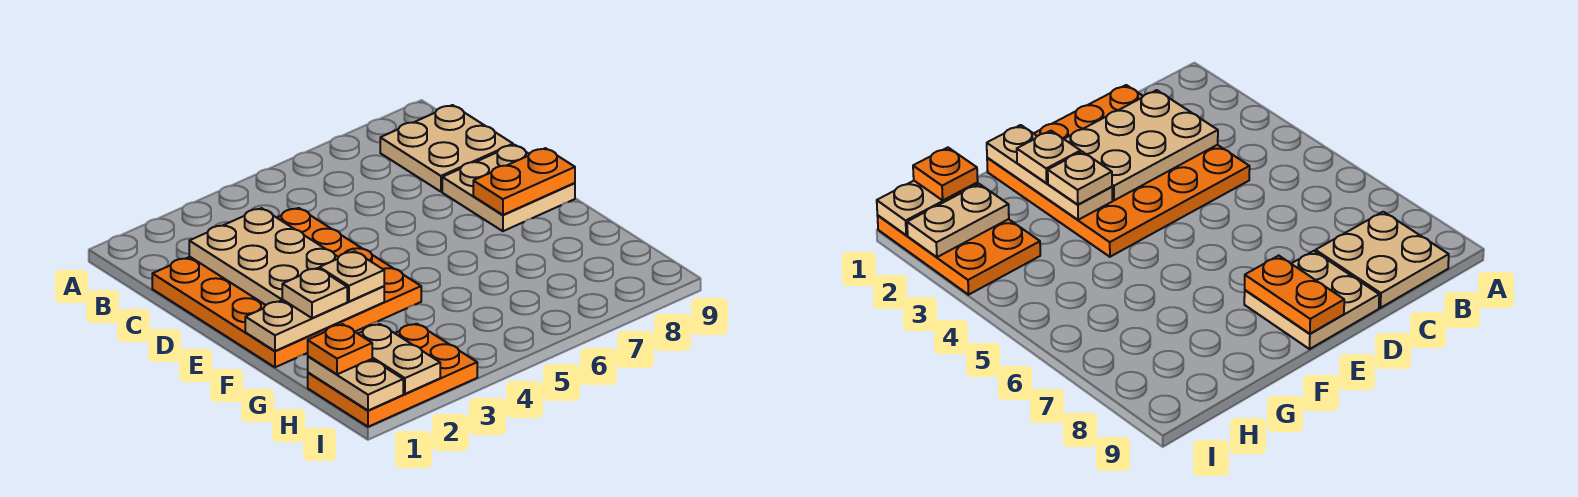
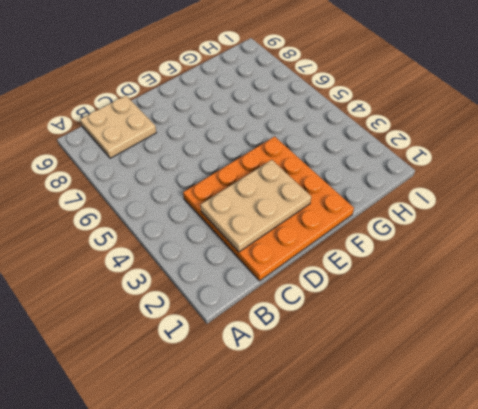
none -> tan plate D8:E9 level 1
none -> orange plate H1:I3 level 1
none -> orange plate E8:E9 level 2

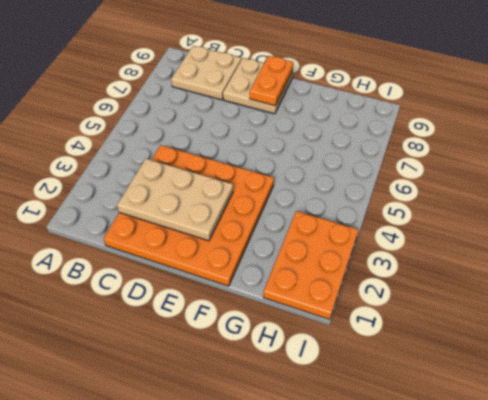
none -> tan plate F1:F3 level 2
none -> tan plate H1:I1 level 2
none -> tan plate H2:I2 level 2

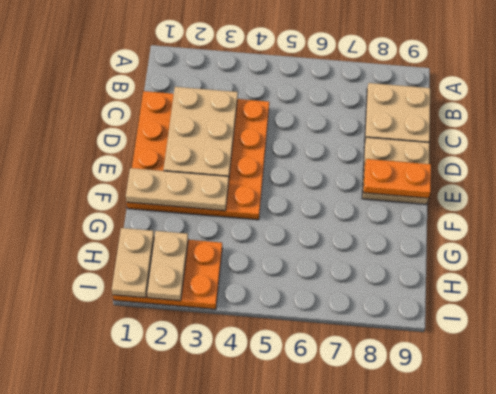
none -> tan plate F2 level 3
none -> tan plate F3 level 3
none -> orange plate H1 level 3

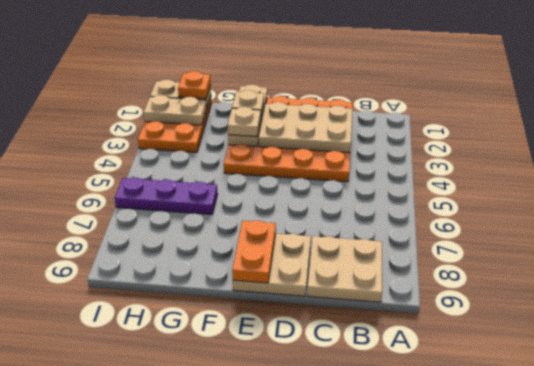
purple plate G6:I6 level 1 -> none

